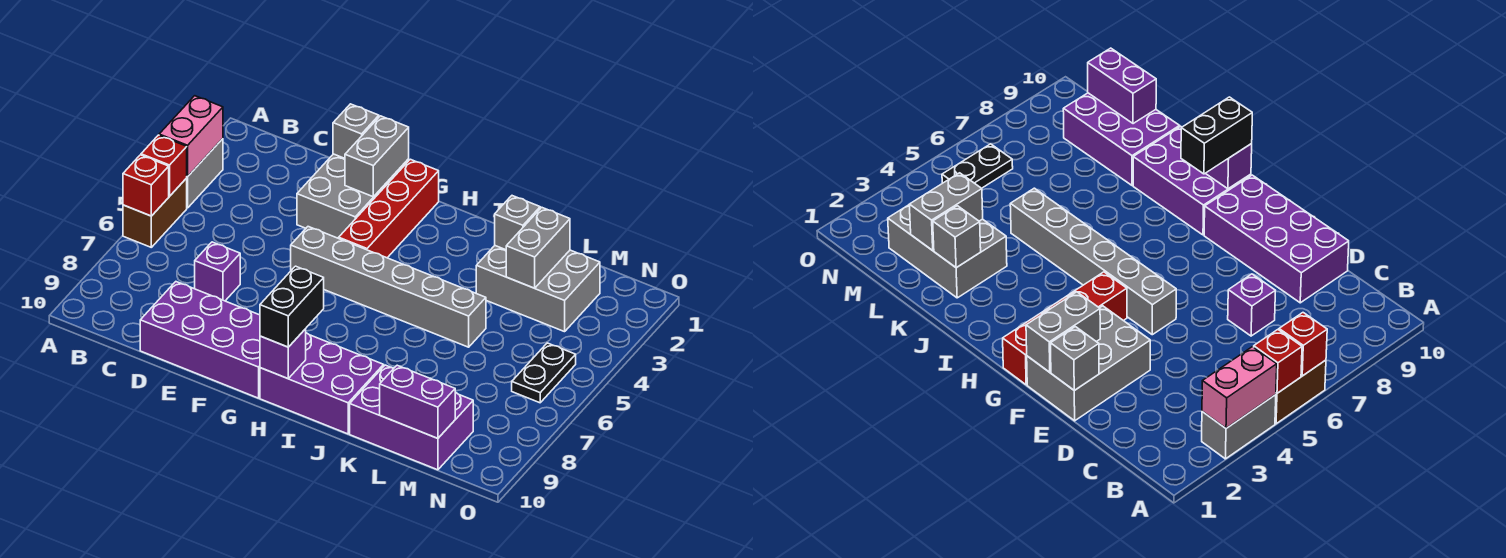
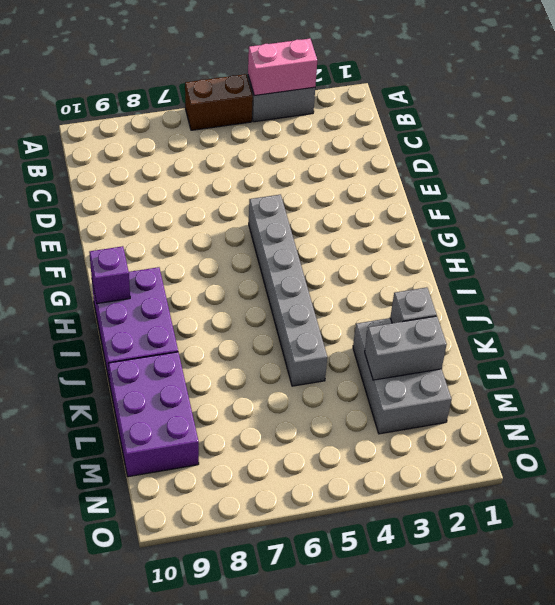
none -> purple brick D7 level 1
none -> purple brick D9:G10 level 1
none -> grey brick E1:F3 level 1

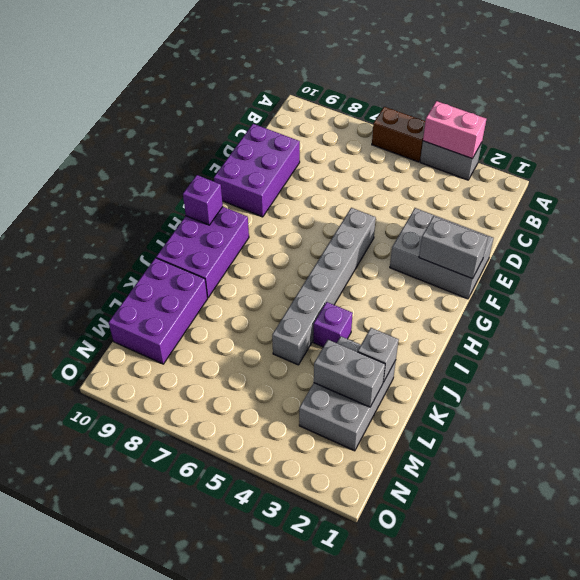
purple brick D9:F10 level 1 -> purple brick D9:G10 level 1
purple brick J4 level 1 -> purple brick D7 level 1
none -> red brick G1:G4 level 1
none -> black plate N5:N6 level 1
none -> red brick A5 level 2

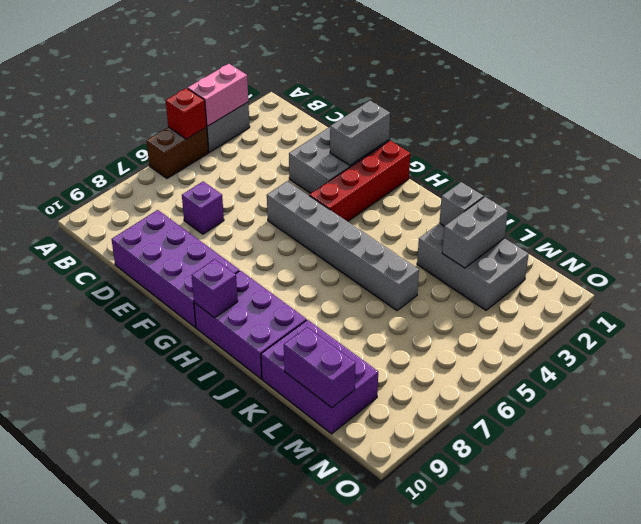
none -> black plate N5:N6 level 1
none -> red brick A6 level 2
none -> grey brick E1 level 2

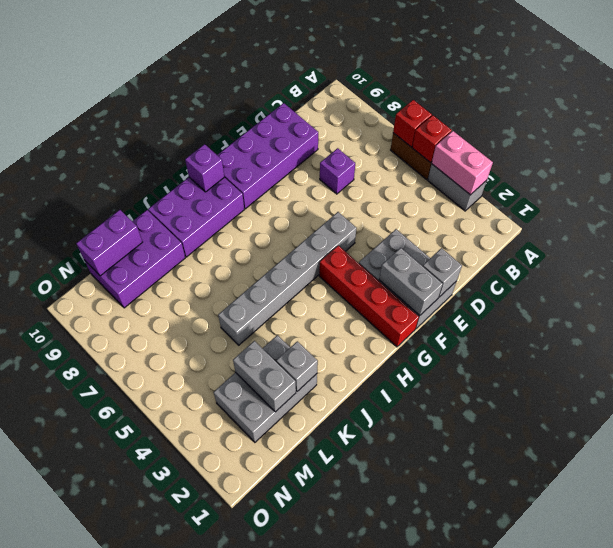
none -> black plate N5:N6 level 1
none -> black brick H9:H10 level 3

